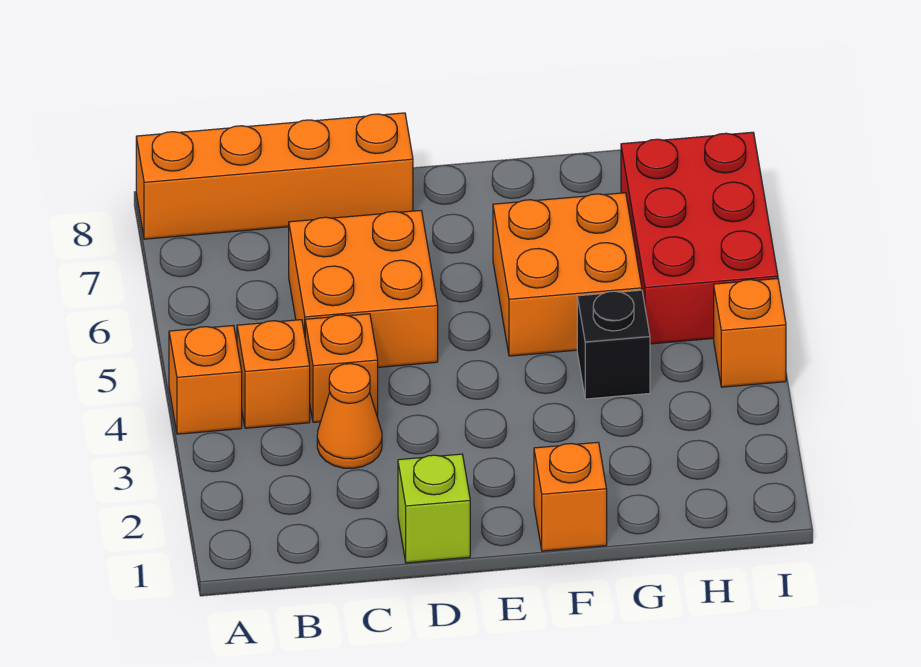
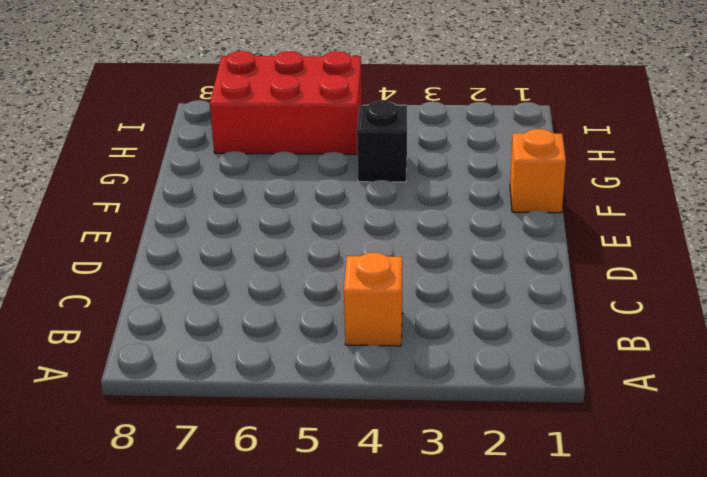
none -> orange brick A4 level 1
none -> orange brick A8:D8 level 1
none -> orange cone C3 level 1

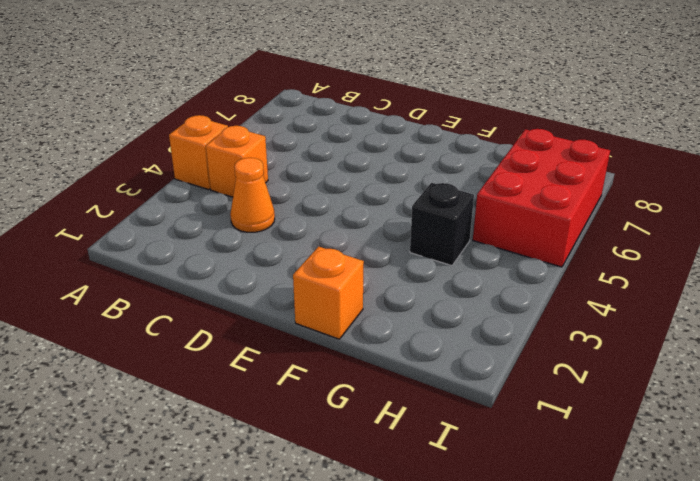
none -> orange brick A8:D8 level 1
none -> orange brick C4 level 1
none -> orange brick C5:D6 level 1

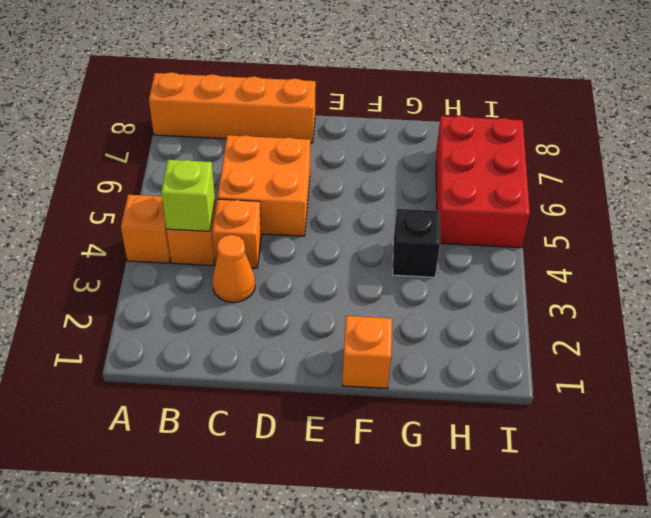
lime brick B4 level 2 -> lime brick D1 level 1
none -> orange brick F5:G6 level 1
none -> orange brick I4 level 1

